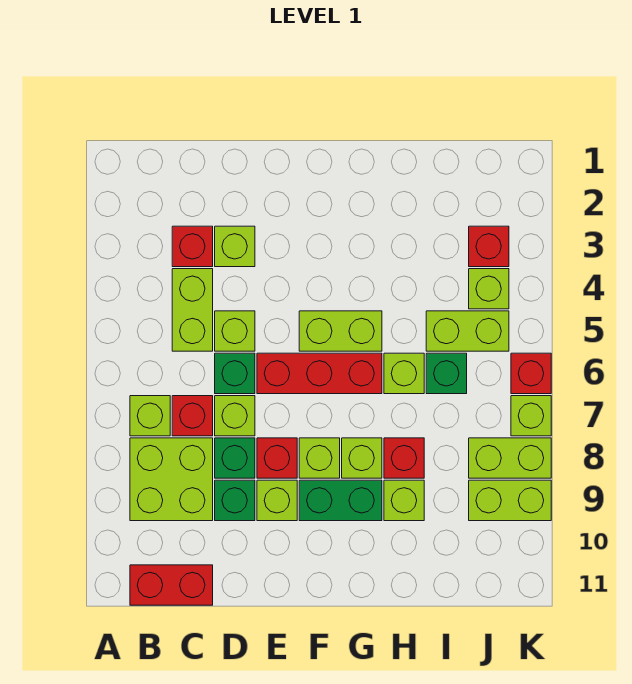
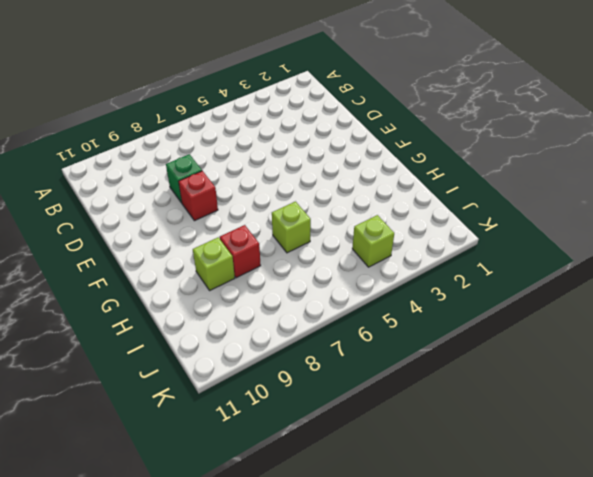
none -> lime brick B7 level 1
none -> lime brick B8:C9 level 1
none -> red brick B11:C11 level 1
none -> red brick C3 level 1

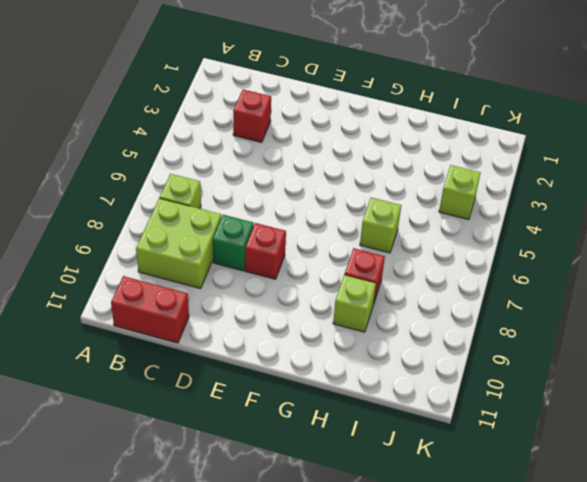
none -> lime brick C4:C5 level 1
none -> red brick C7 level 1
none -> lime brick D3 level 1
none -> lime brick D5 level 1

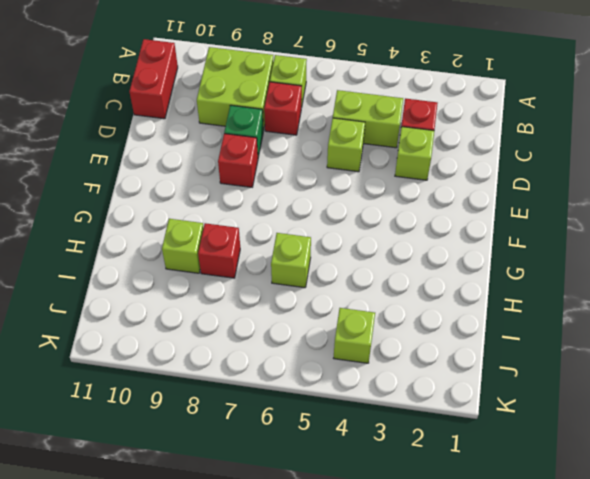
none -> green brick D6 level 1
none -> lime brick D7 level 1
none -> green brick D9 level 1
none -> red brick E6:G6 level 1

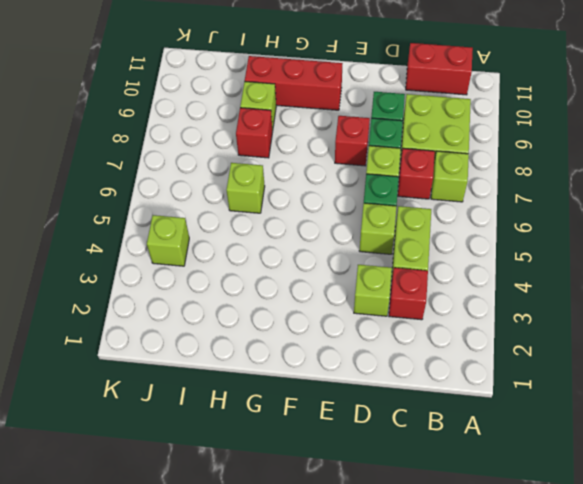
red brick F10:H10 level 1 -> red brick E6:G6 level 1
none -> lime brick E9 level 1
none -> lime brick F5:G5 level 1
none -> lime brick F8 level 1
none -> green brick F9:G9 level 1

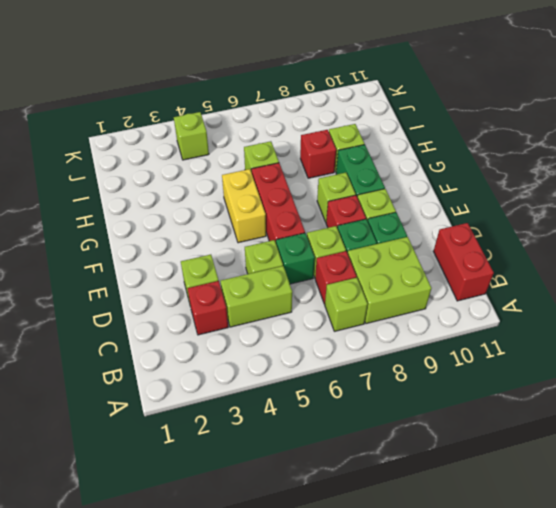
yellow brick F5:G5 level 1 -> lime brick F5:G5 level 1
none -> lime brick G8 level 1
none -> lime brick I5:J5 level 1
none -> green brick I6 level 1
none -> red brick J3 level 1

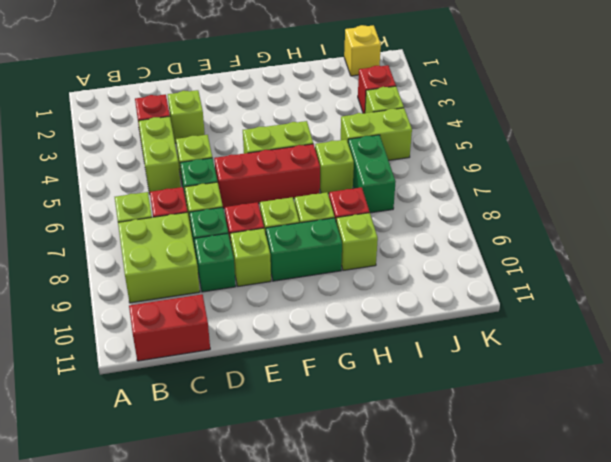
green brick I6:I7 level 1 -> green brick I6 level 1
yellow brick J1 level 1 -> none
none -> lime brick J8:K8 level 1
none -> lime brick J9:K9 level 1
none -> red brick K6 level 1
none -> lime brick K7 level 1

